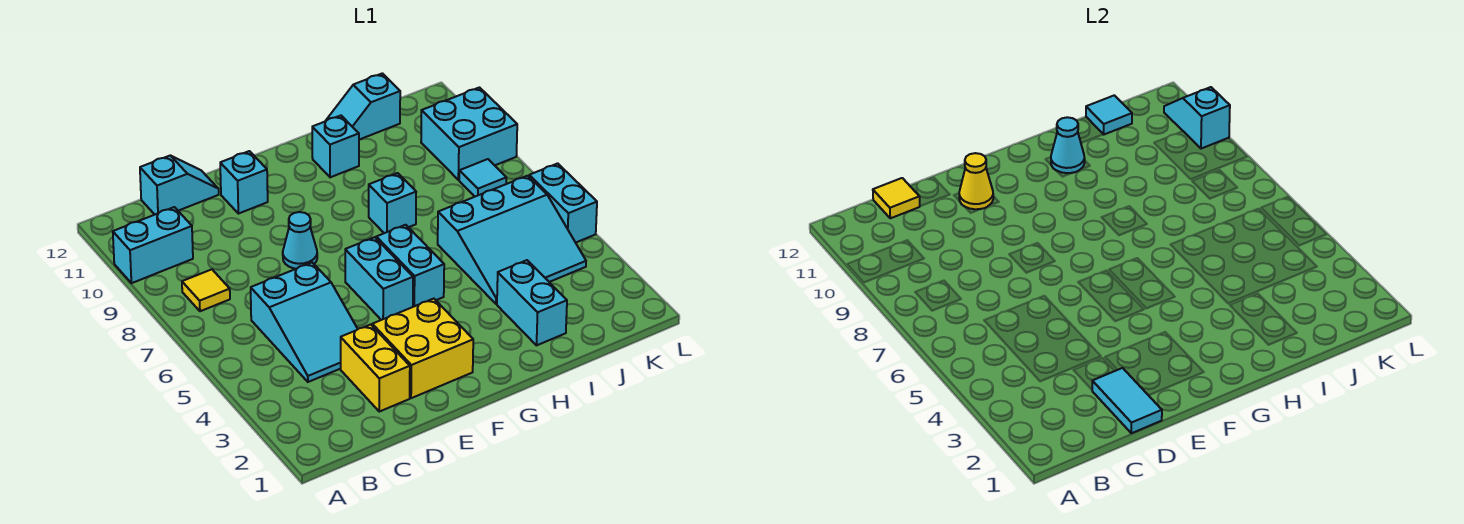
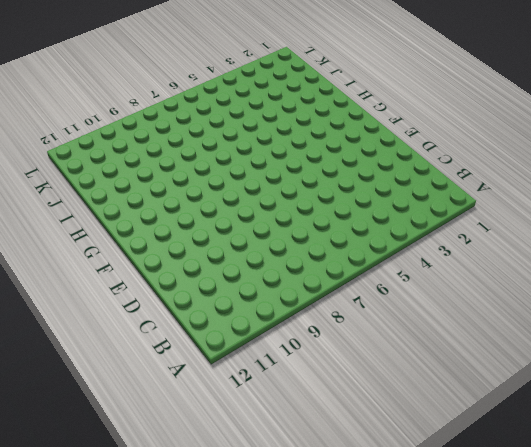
none -> cyan brick A10:B10 level 1
none -> yellow tile B8 level 1
none -> cyan slope C4:D6 level 1 top 6

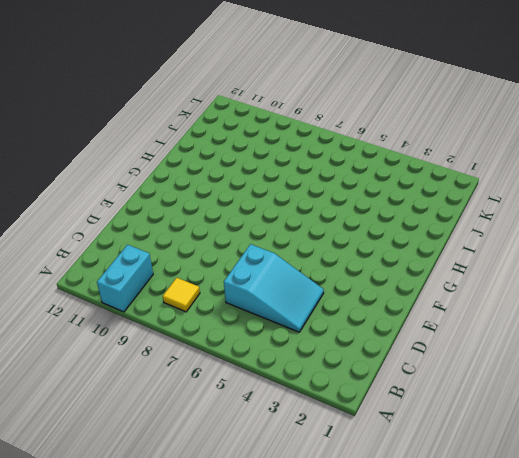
none -> cyan slope C12:D12 level 1 top C
none -> yellow brick D2:D3 level 1
none -> yellow brick E2:F3 level 1

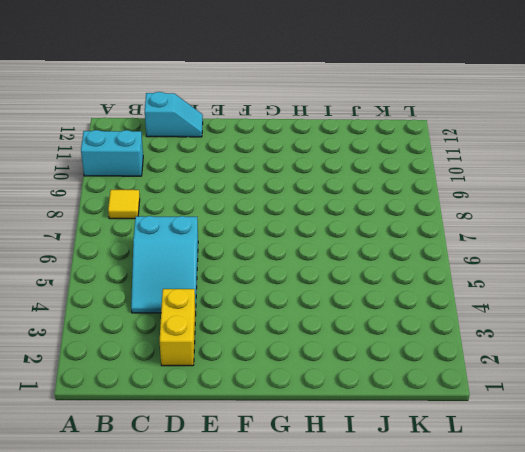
none -> yellow brick E2:F3 level 1
none -> cyan cone E8 level 1
none -> cyan brick E11 level 1

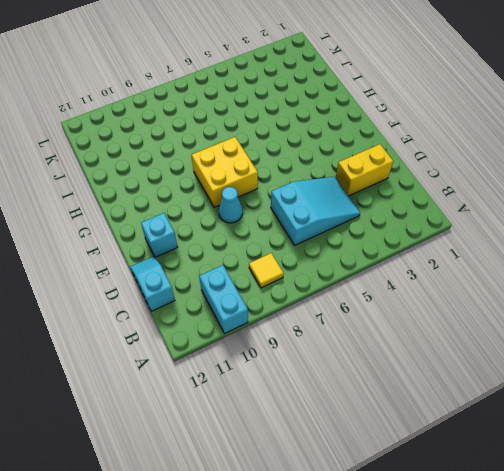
yellow brick F7:G8 level 1 -> yellow brick E2:F3 level 1
none -> cyan brick F5:F6 level 1
none -> cyan brick G5:G6 level 1
none -> cyan brick H8 level 1

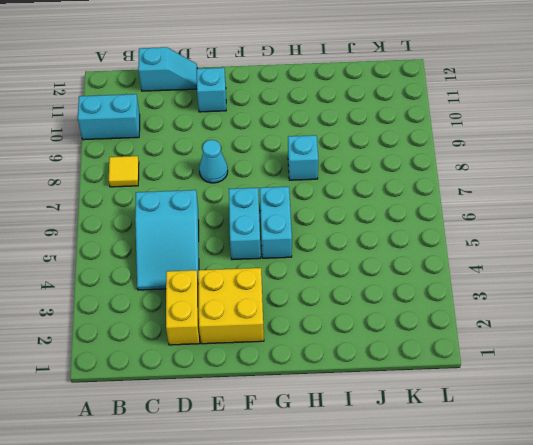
none -> cyan brick H11 level 1
none -> cyan brick I2:I3 level 1
none -> cyan slope I4:K6 level 1 top 6

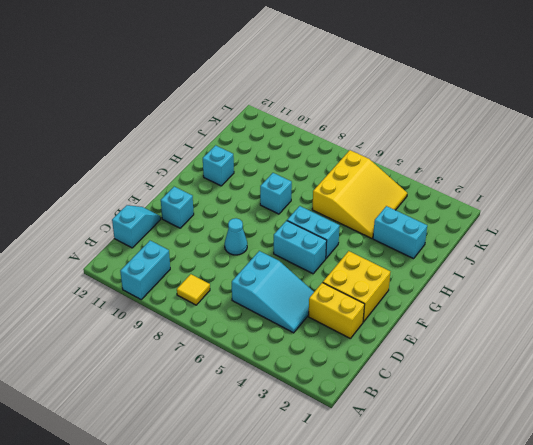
yellow slope I4:K6 level 1 top 6 -> cyan slope I4:K6 level 1 top 6
none -> cyan slope I12:J12 level 1 top J
none -> cyan tile K8 level 1
none -> cyan brick K9:L10 level 1

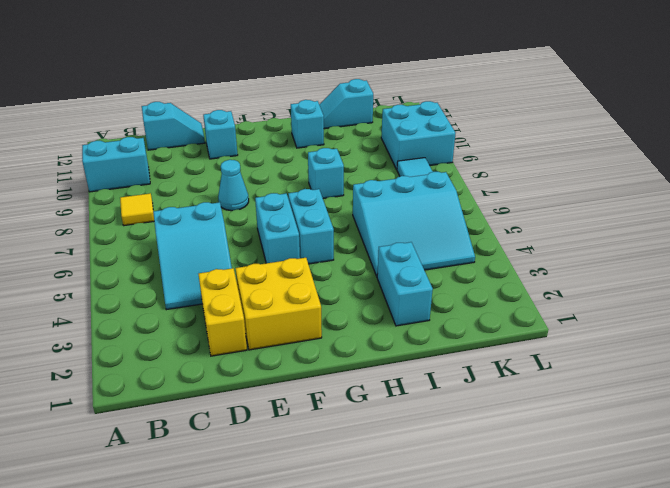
none -> cyan brick L5:L6 level 1
none -> yellow tile C12 level 2
none -> cyan tile D1:D2 level 2

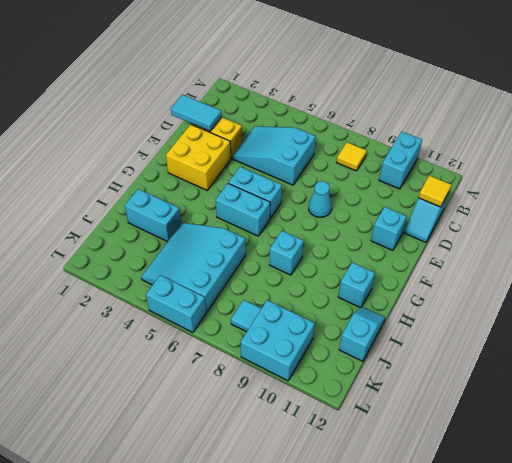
none -> yellow cone E11 level 2
none -> cyan cone H11 level 2
none -> cyan tile J12 level 2

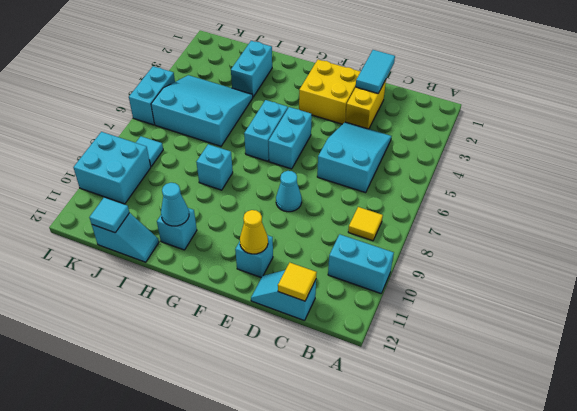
none -> cyan slope L10:L11 level 2 top 10

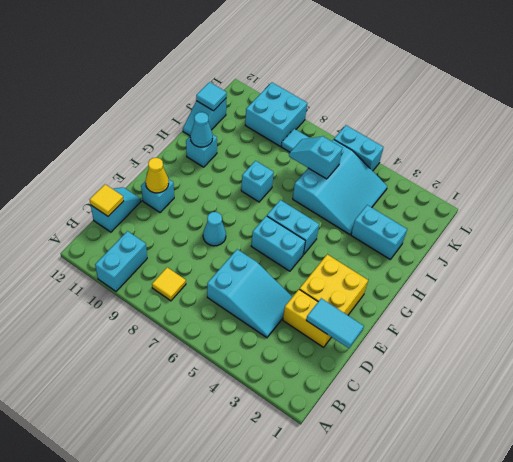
cyan slope J6:J7 level 2 top 6 -> cyan slope L10:L11 level 2 top 10

